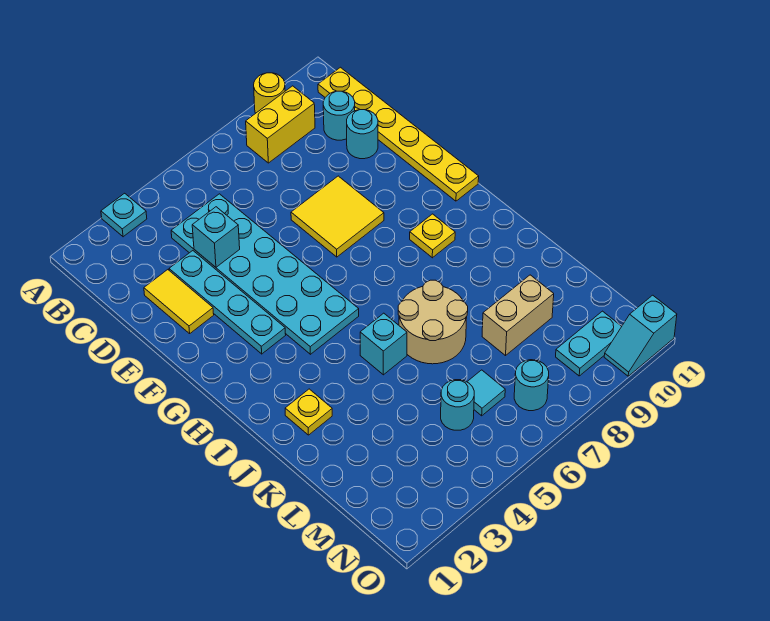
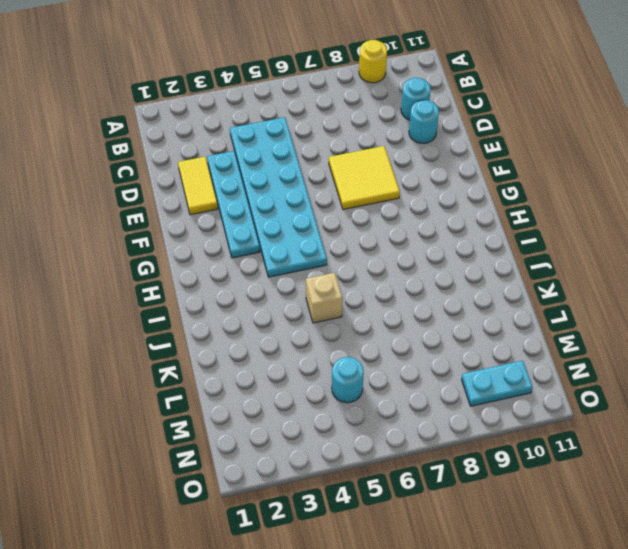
tan brick J5 level 1 -> cyan brick J5 level 1
none -> cyan plate A3 level 1
none -> yellow brick B8:B9 level 1
none -> yellow plate B11:G11 level 1

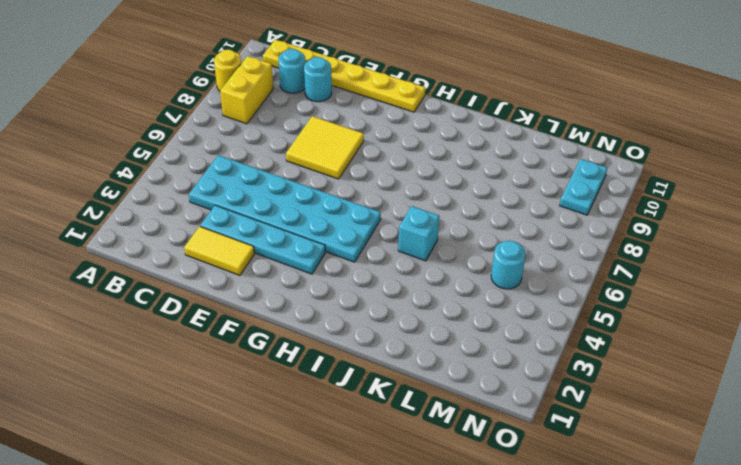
none -> cyan plate A3 level 1
none -> yellow plate H9 level 1
none -> yellow plate J2 level 1

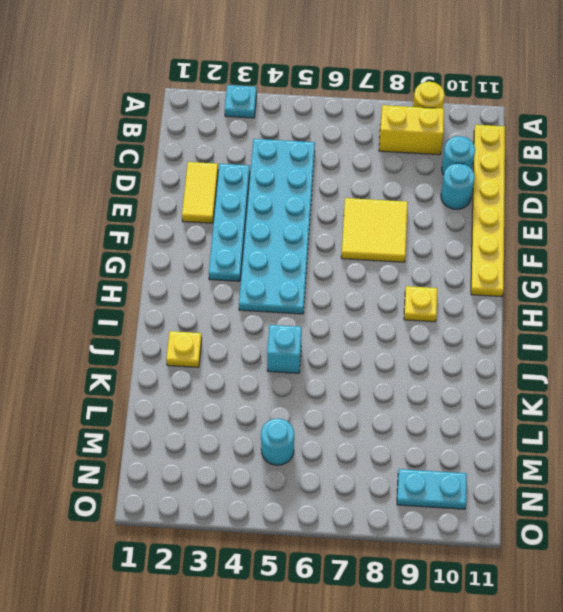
none -> tan round brick J6:K7 level 1
none -> tan brick L8:L9 level 1
none -> cyan tile M6 level 1

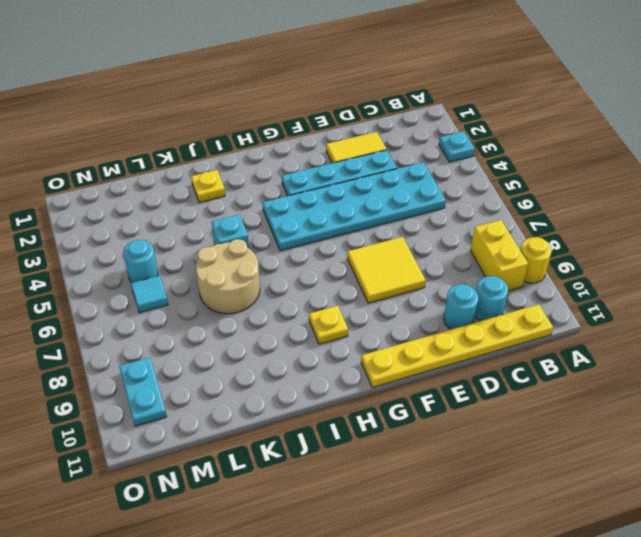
none -> tan brick L8:L9 level 1
none -> cyan round brick N7 level 1
none -> cyan slope O10:O11 level 1 top 11

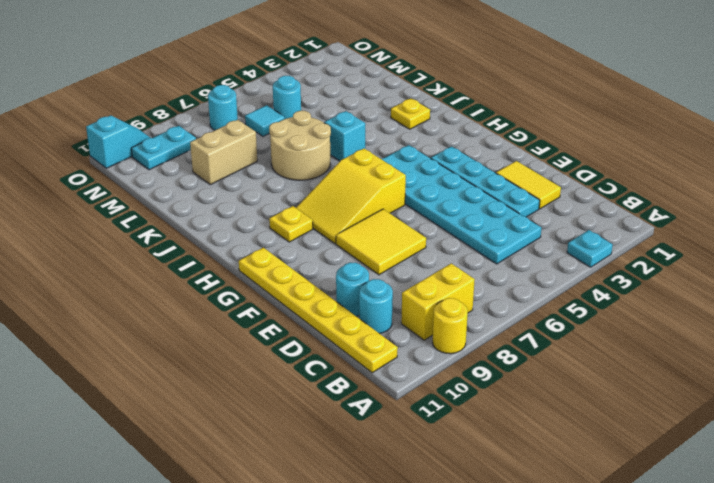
yellow slope G6:H8 level 1 top 6 -> none
none -> cyan brick D4 level 2

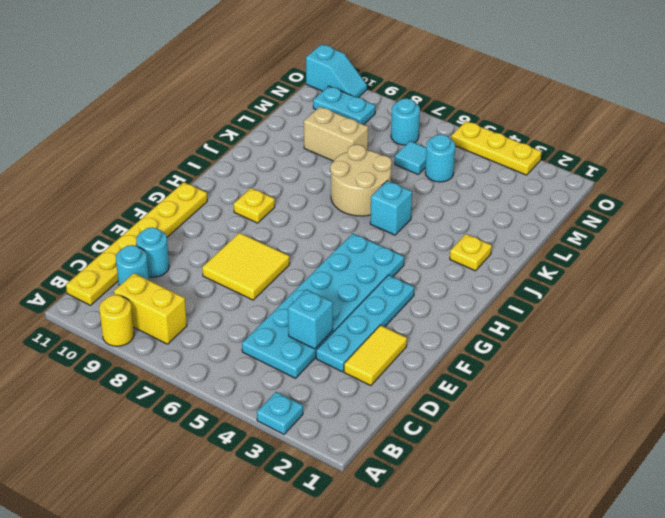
yellow plate O3:O5 level 1 -> none

